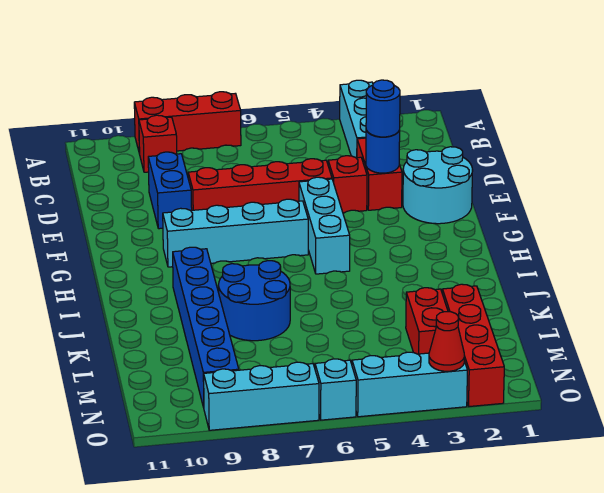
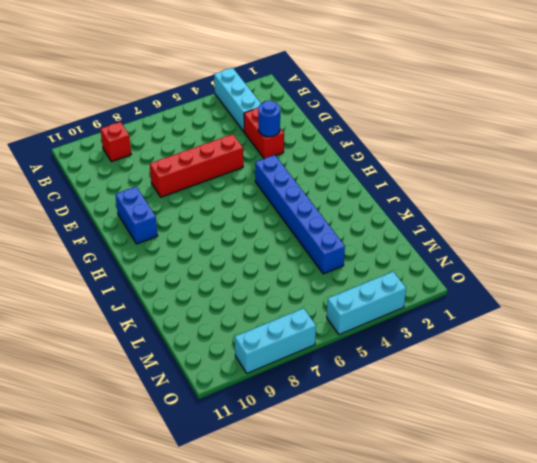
blue brick F10:G10 level 1 -> blue brick D9:E9 level 1
blue brick G4:L4 level 1 -> blue brick I9:N9 level 1
none -> red brick A7:A9 level 1
none -> cyan round brick E1:F2 level 1
none -> red brick E4 level 1

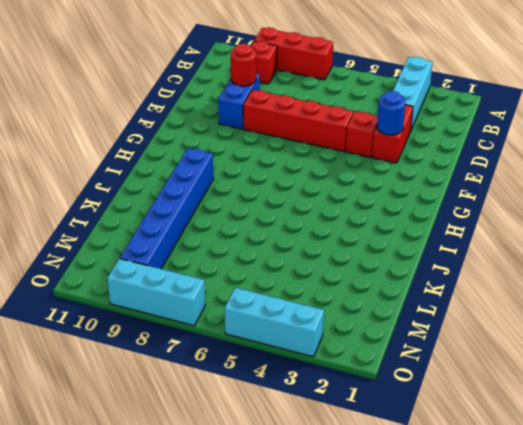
red round brick D9 level 2 -> none
none -> cyan round brick E1:F2 level 1
none -> cyan brick F5:H5 level 1
none -> cyan brick G6:G9 level 1

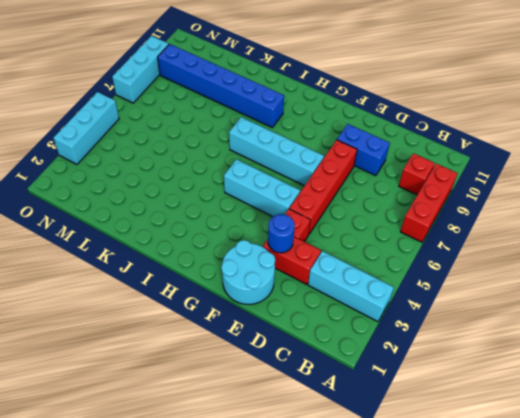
cyan brick F7:I7 level 1 -> cyan brick G6:G9 level 1
none -> blue round brick J7:K8 level 1
none -> red brick L2:O2 level 1
none -> red brick L3:M3 level 1

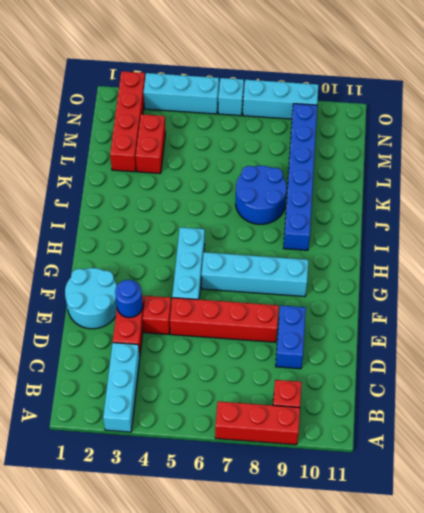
none -> red cone O3 level 2
none -> blue round brick E3 level 3

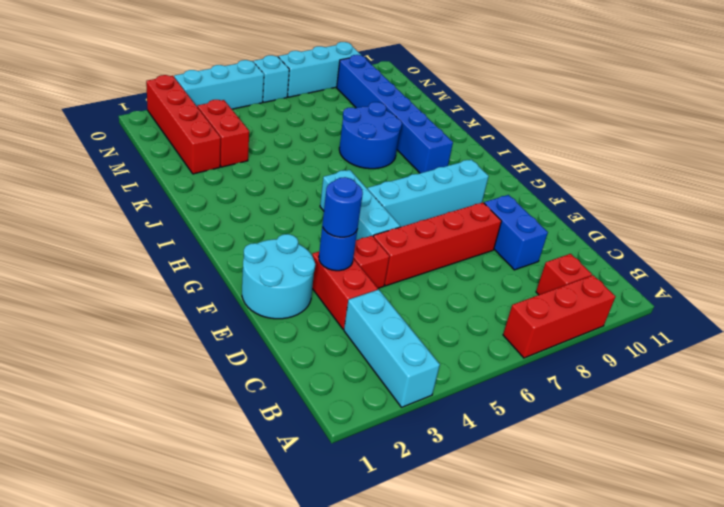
none -> red cone O3 level 2

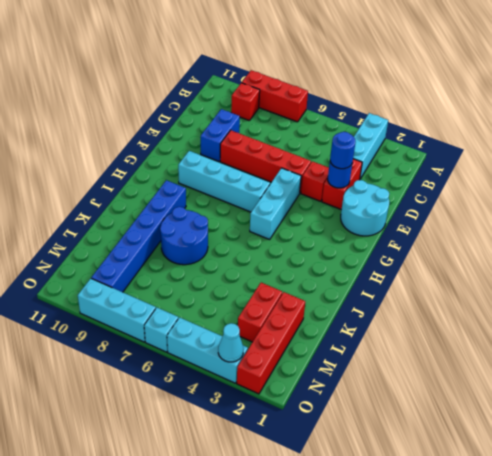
cyan cone O3 level 2 -> red cone O3 level 2

